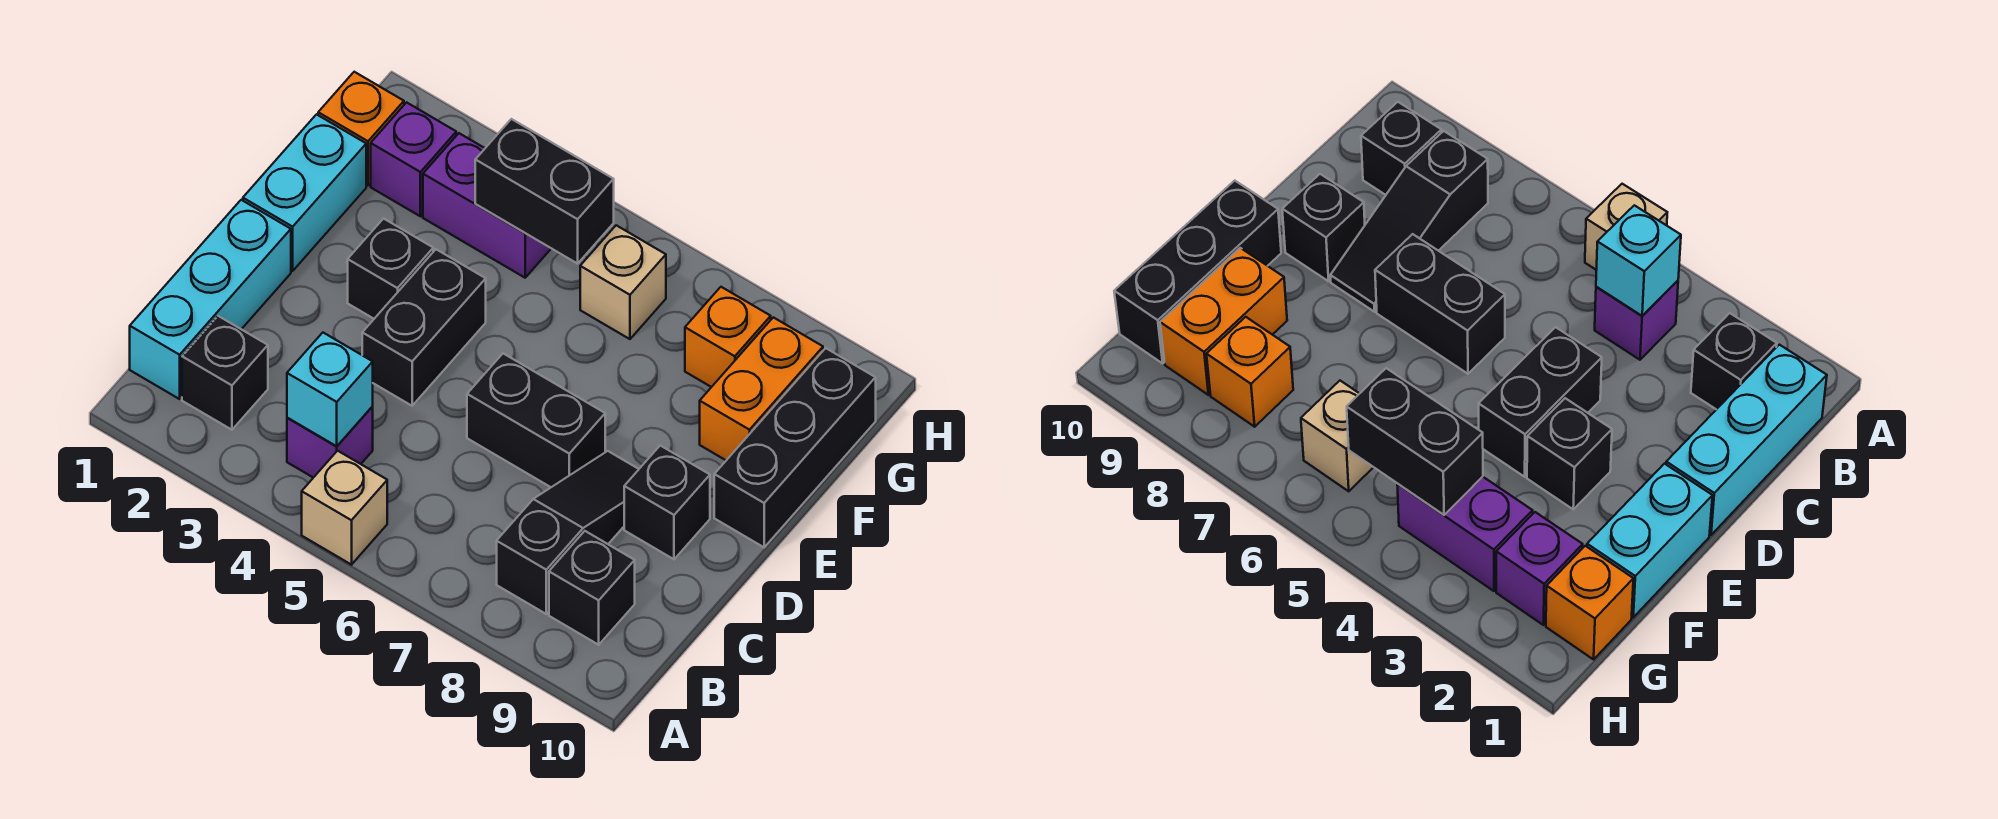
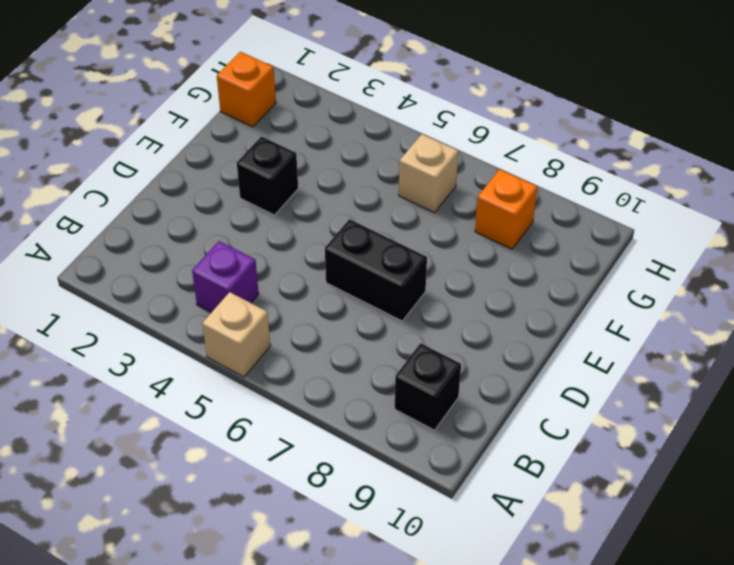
none -> cyan brick B1:D1 level 1
none -> black brick B2 level 1
none -> black slope B8:D8 level 1 top B

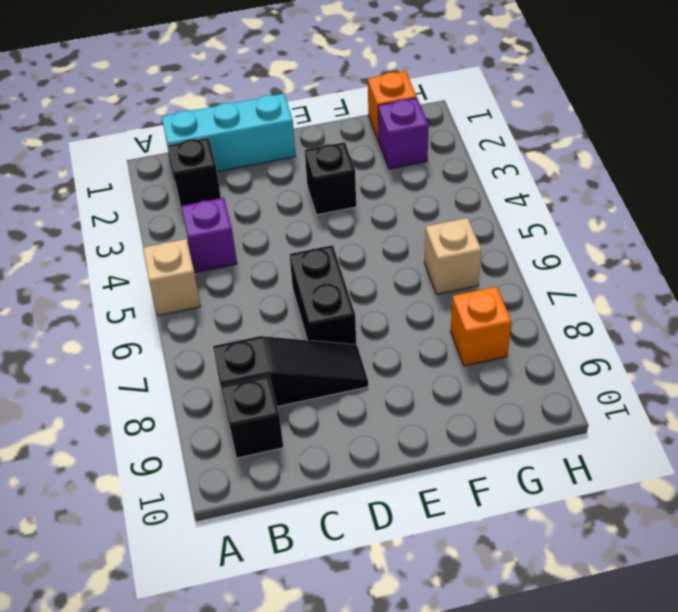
none -> black brick D4:E4 level 1
none -> black brick D9 level 1
none -> cyan brick E1:F1 level 1

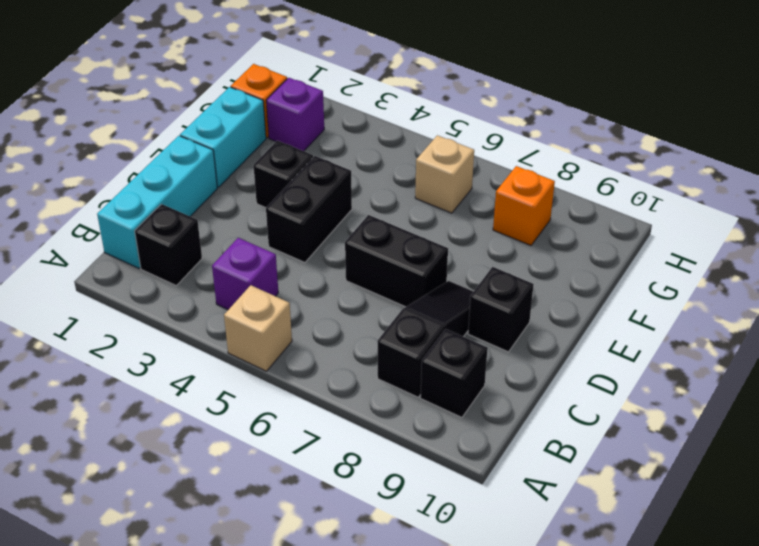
none -> black brick E10:G10 level 1
none -> orange brick F9:G9 level 1
none -> purple brick G3:G4 level 1

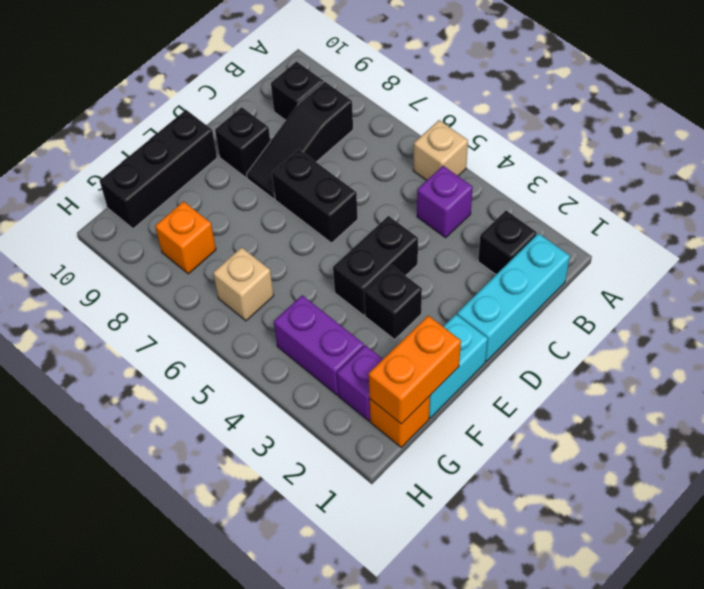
orange brick F1:G1 level 2 -> orange brick F9:G9 level 1
none -> cyan brick B4 level 2
none -> black brick G4:G5 level 2

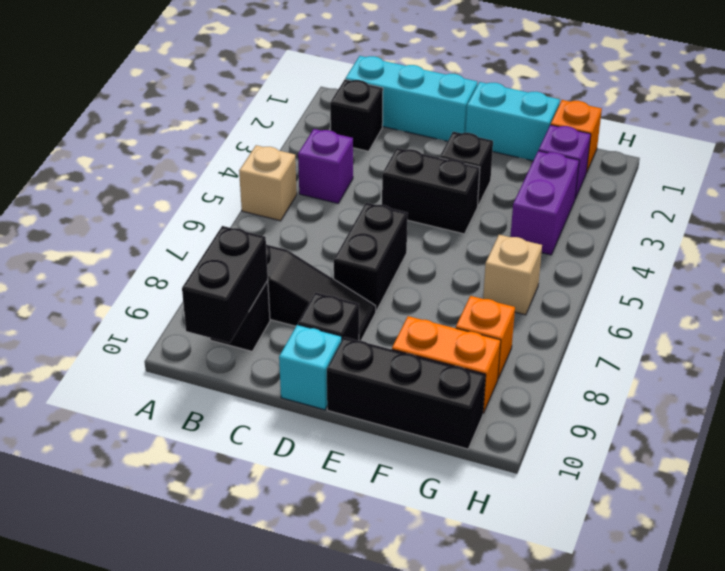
black brick B9:B10 level 2 -> black brick G4:G5 level 2
cyan brick D10 level 1 -> cyan brick B4 level 2

